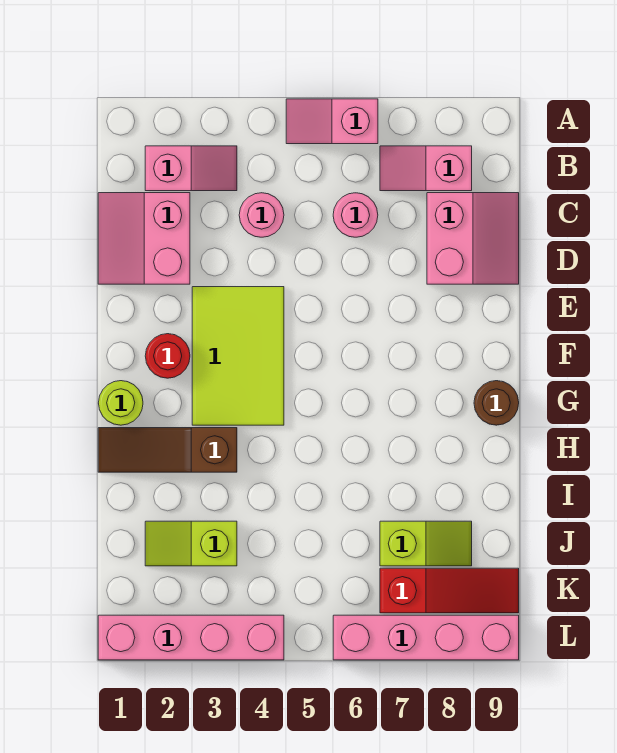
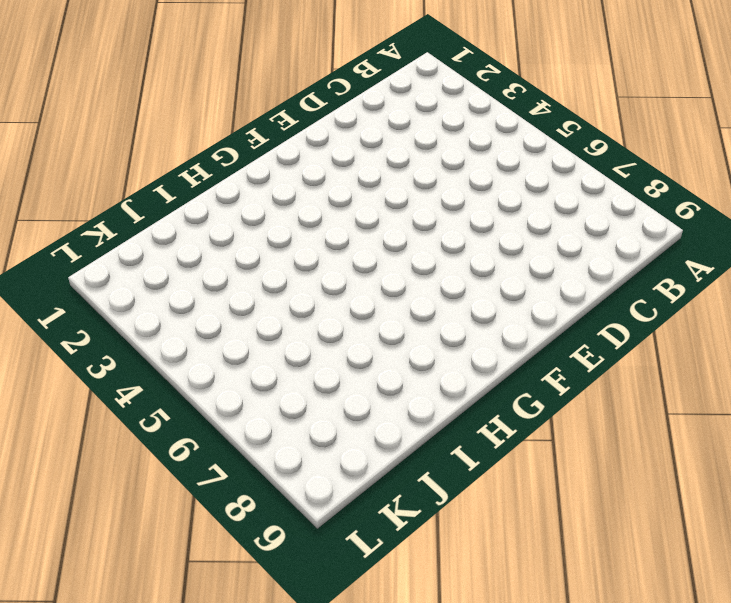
none -> pink slope A5:A6 level 1 top 6
none -> pink slope B2:B3 level 1 top 2
none -> pink slope B7:B8 level 1 top 8

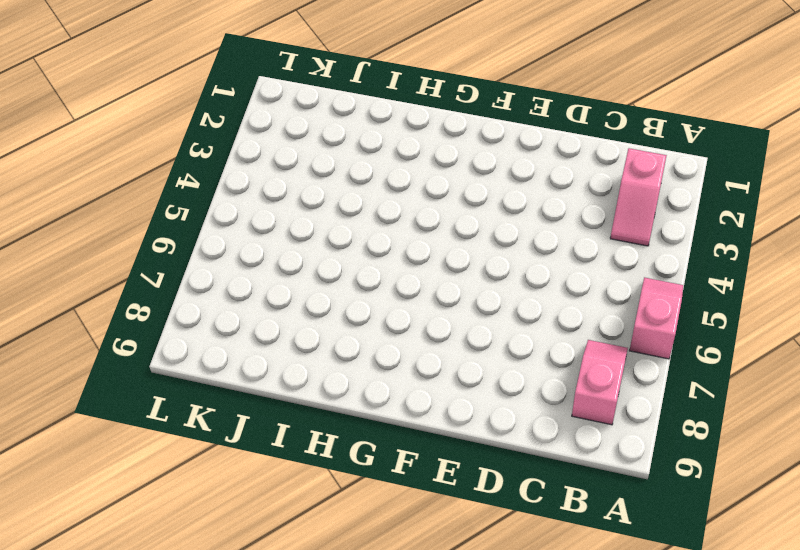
none -> pink slope C1:D2 level 1 top 2
none -> pink round brick C4 level 1
none -> pink round brick C6 level 1

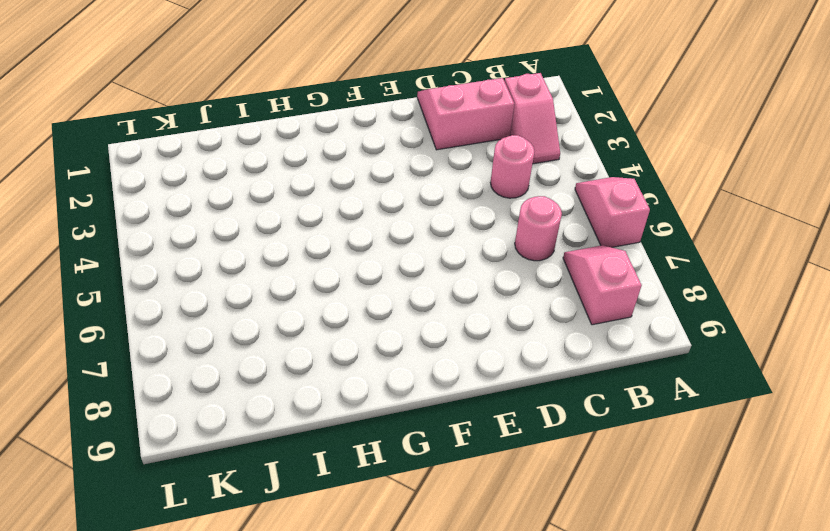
none -> pink slope C8:D9 level 1 top 8
none -> lime tile E3:G4 level 1
none -> red round brick F2 level 1

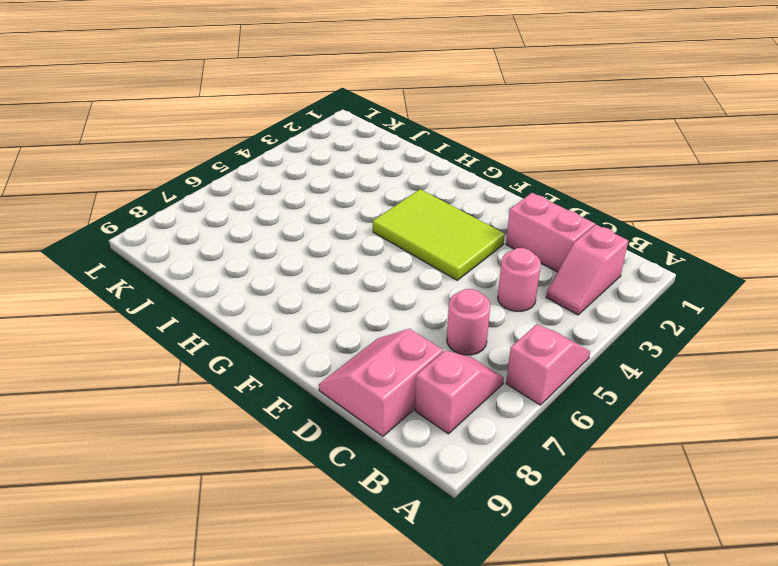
pink slope C8:D9 level 1 top C -> pink slope C8:D9 level 1 top 8
none -> red round brick F2 level 1
none -> lime round brick G1 level 1
none -> brown round brick G9 level 1

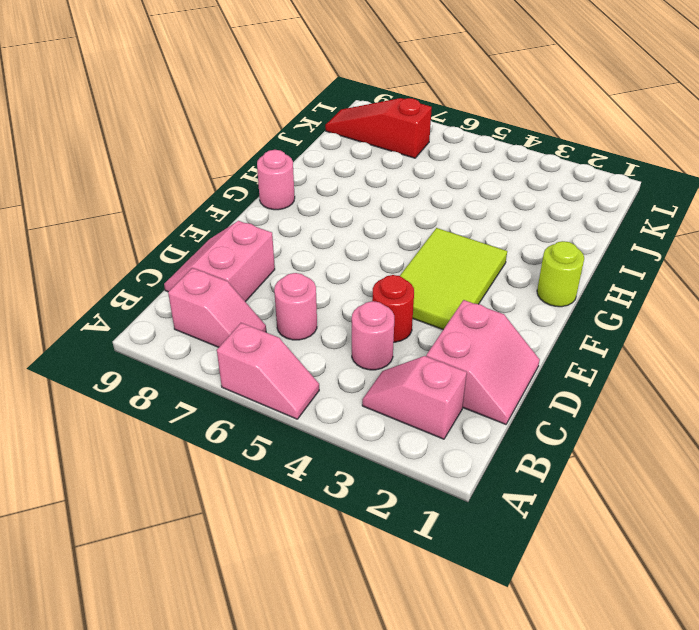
red round brick D4 level 1 -> red round brick F2 level 1
pink round brick G9 level 1 -> brown round brick G9 level 1
none -> brown slope H1:H3 level 1 top 3
none -> lime slope J2:J3 level 1 top 3
none -> lime slope J7:J8 level 1 top 7

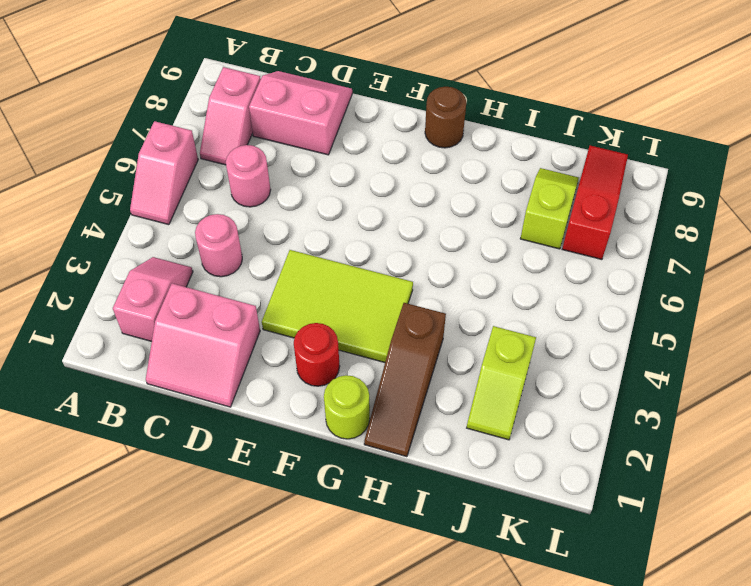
none -> pink brick L1:L4 level 1
none -> pink brick L6:L9 level 1

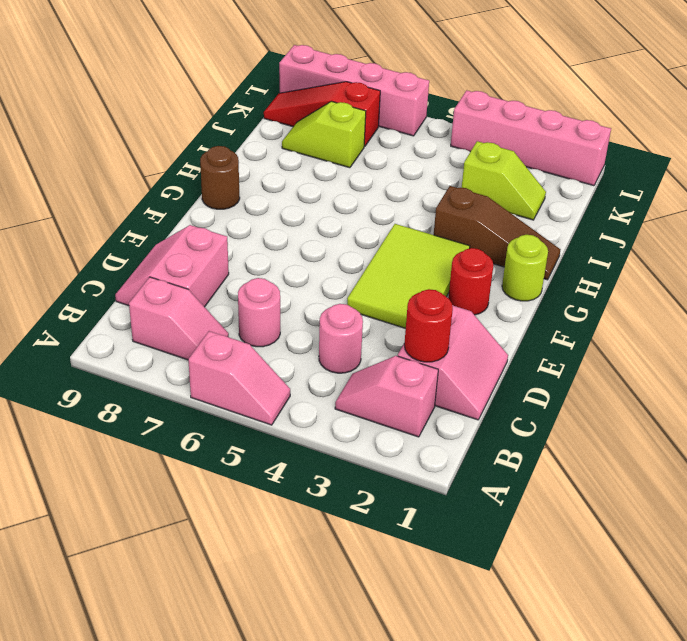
red round brick C2 level 2 -> none

